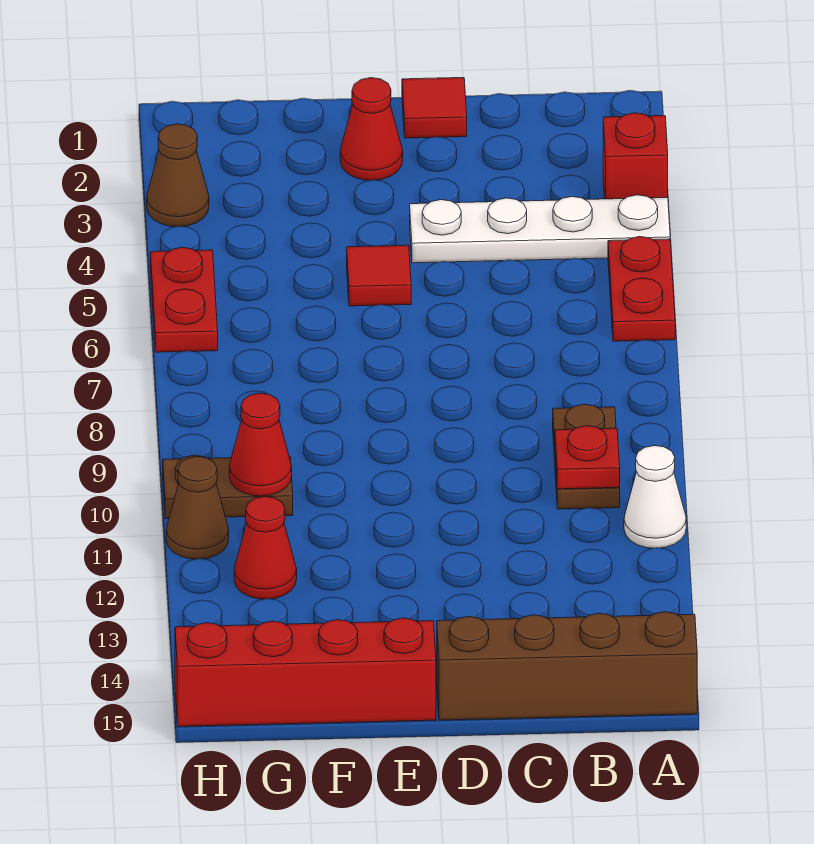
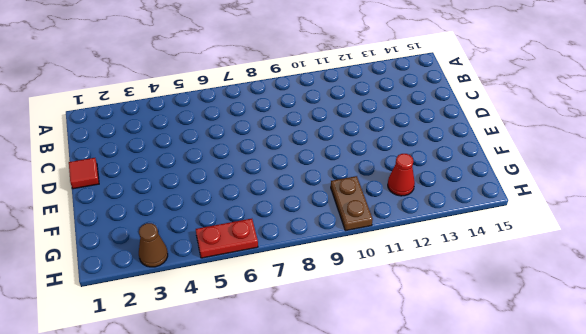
none -> red brick A3 level 1
none -> white plate A4:D4 level 1
none -> red plate A5:A6 level 1

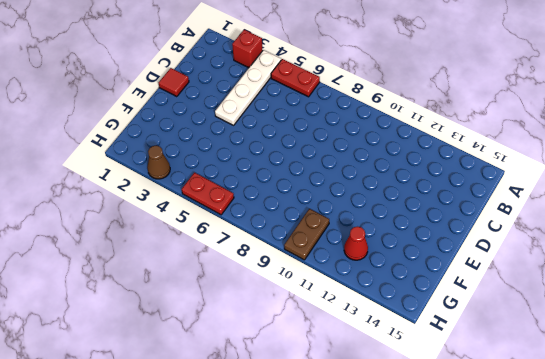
none -> white cone A11 level 1
none -> brown brick A15:D15 level 1
none -> brown plate B9:B10 level 1

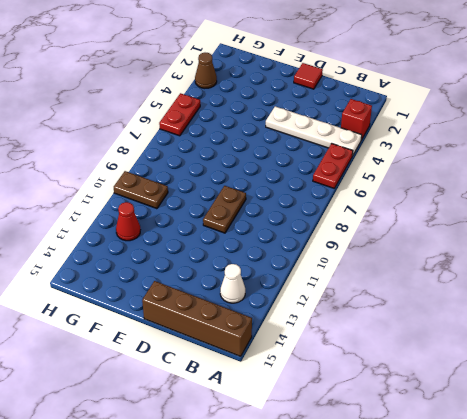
white cone B13 level 1 -> white cone A11 level 1
brown plate D9:D10 level 1 -> brown plate B9:B10 level 1
none -> red cone E2 level 1
none -> red tile E5 level 1
none -> red brick E15:H15 level 1

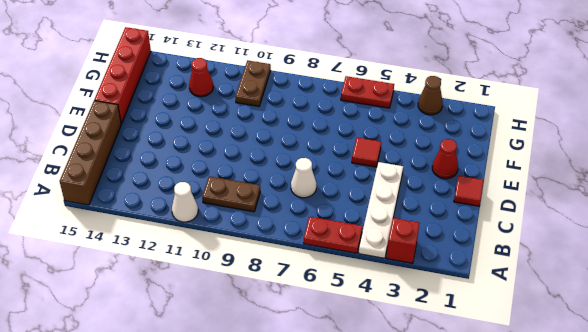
white cone C7 level 1 -> none
none -> brown cone H11 level 1
none -> red plate B10 level 2
none -> red cone G10 level 2

